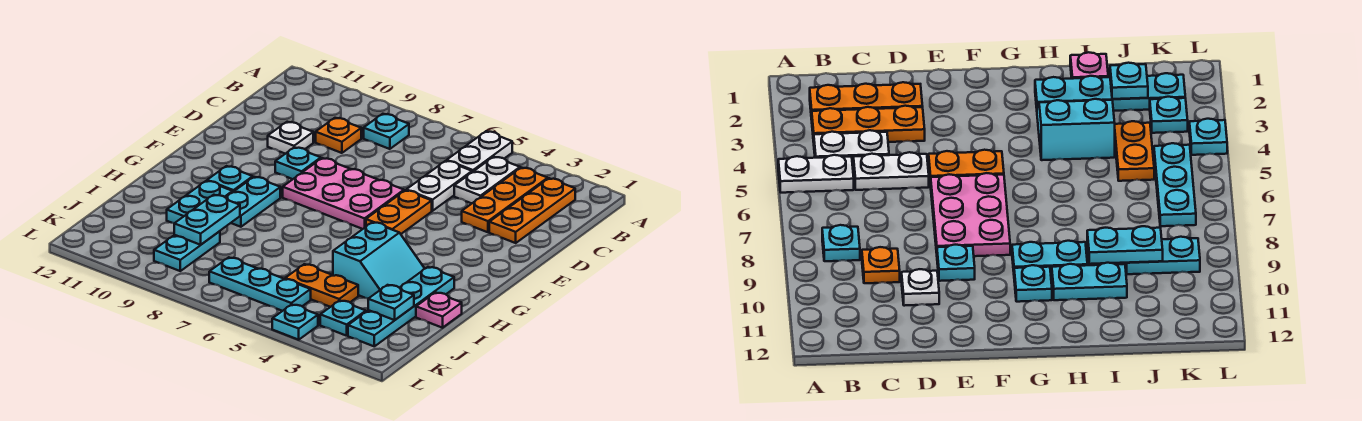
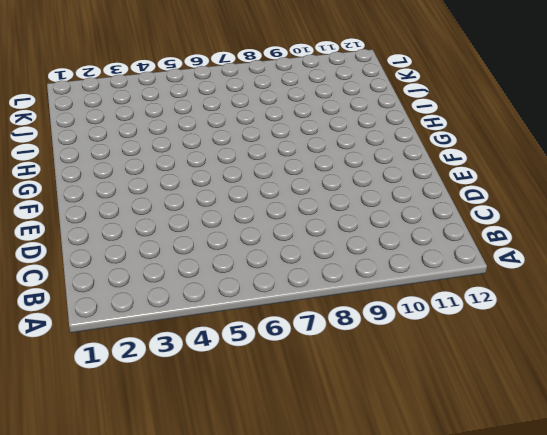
none -> white plate A5:B5 level 1
none -> orange plate B2:D2 level 1
none -> orange plate B3:D3 level 1

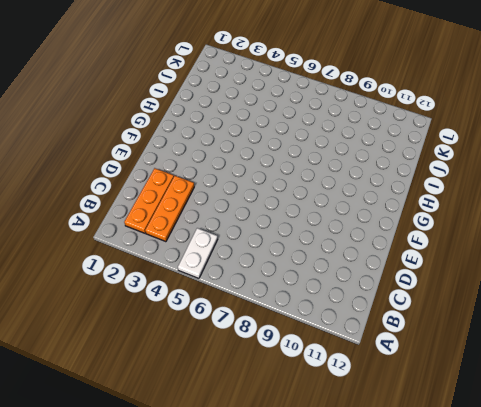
none -> white plate B4:C4 level 1
none -> cyan plate B8 level 1
none -> white plate C5:D5 level 1

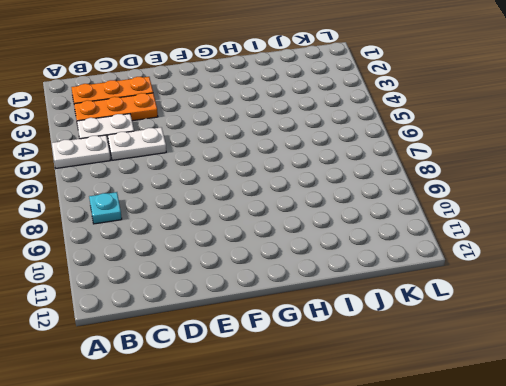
none -> orange plate C9 level 1
none -> white plate D10 level 1
none -> orange plate E5:F5 level 1

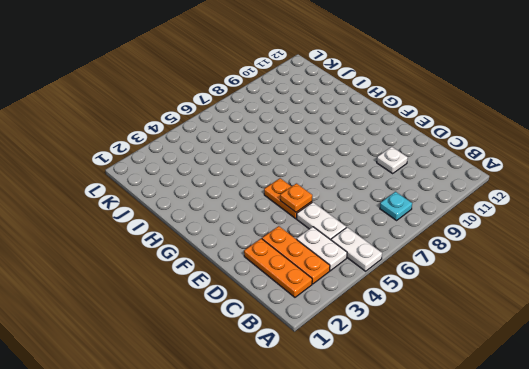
orange plate E5 level 2 -> orange plate C9 level 1
none -> pink plate E6:F8 level 1
none -> cyan plate E9 level 1
none -> cyan plate G9:H9 level 1

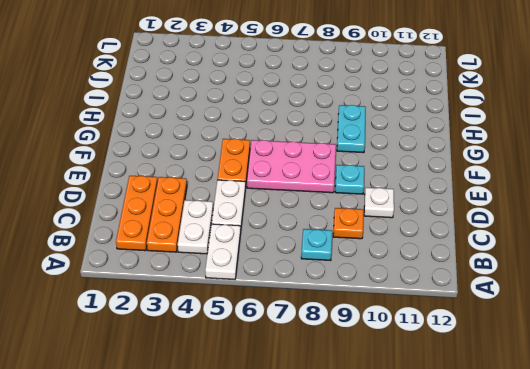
none -> cyan plate G10 level 1
none -> cyan plate H2:K2 level 1
none -> cyan slope H3:I4 level 1 top 4

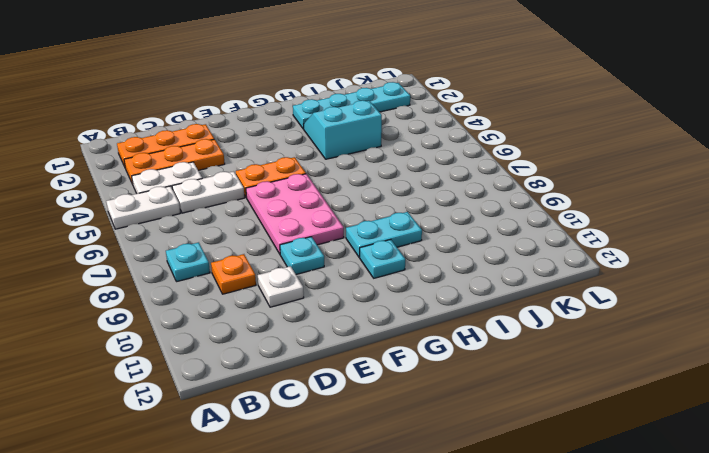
none -> cyan plate H10:I10 level 1
none -> pink plate I1 level 1
none -> orange plate J4:J5 level 1

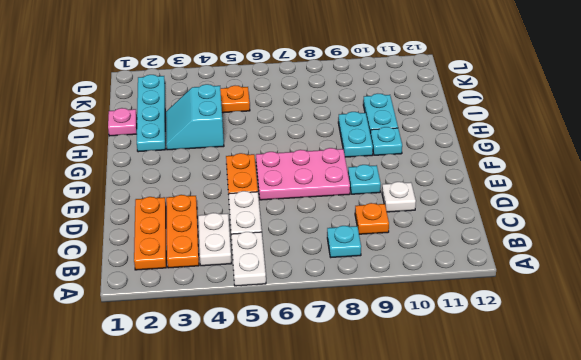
none -> cyan plate J9:K9 level 1
none -> cyan plate K3 level 1
none -> cyan plate K5:K7 level 1

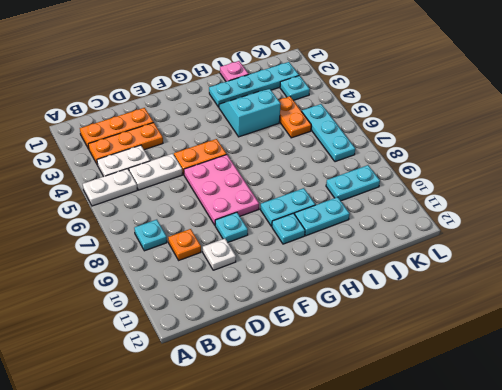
none -> cyan plate L4 level 1
none -> cyan plate I9:J9 level 2
none -> cyan plate J2 level 2

